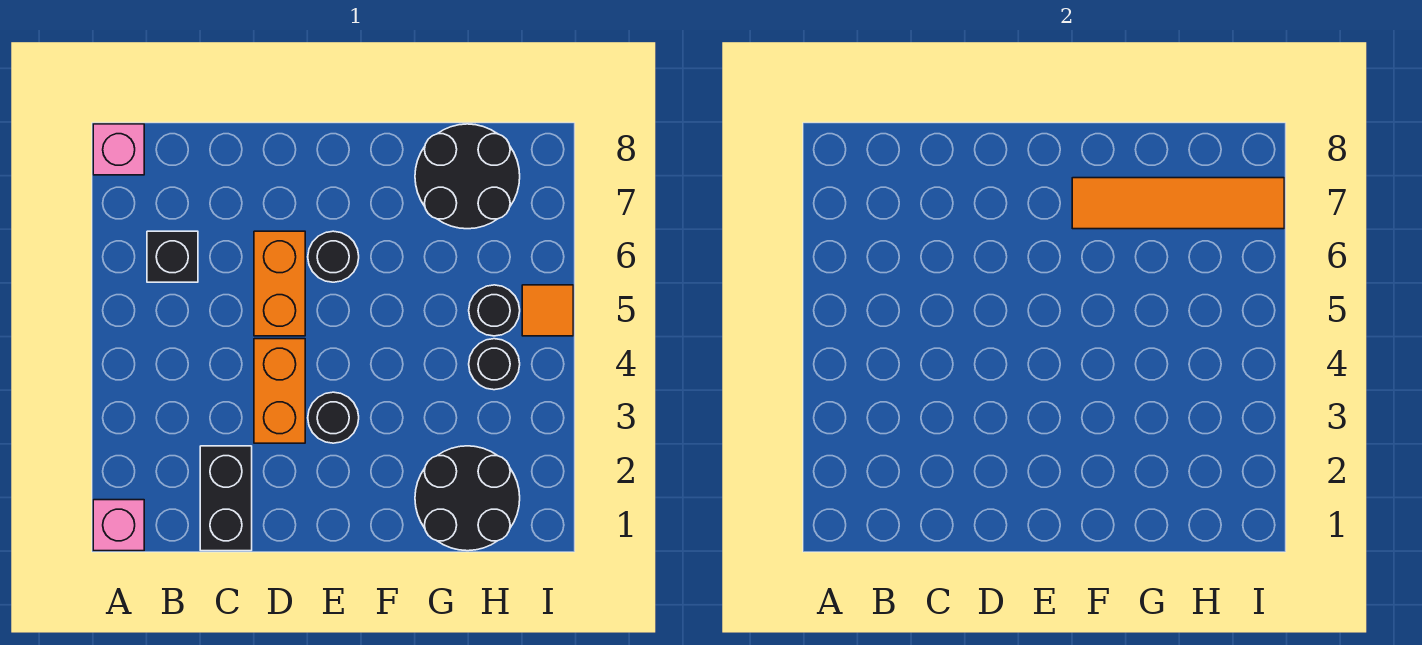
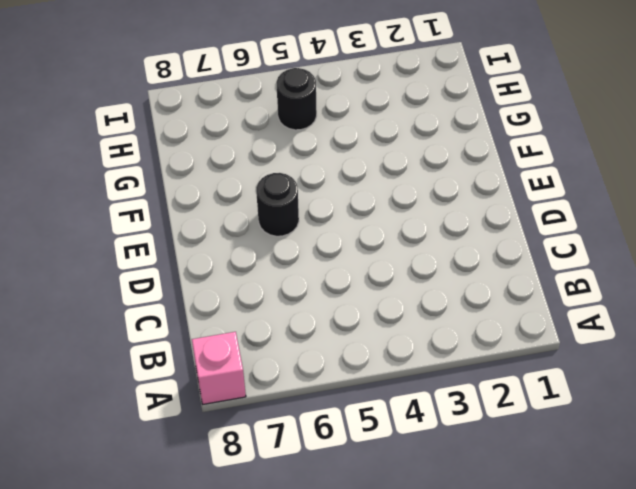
none -> pink brick A1 level 1
none -> black brick B6 level 1
none -> black brick C1:C2 level 1

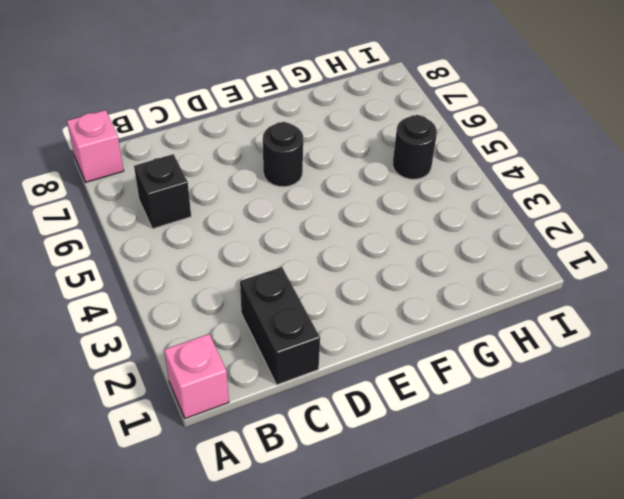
none -> orange brick D3:D4 level 1
none -> orange brick D5:D6 level 1
none -> black round brick E3 level 1

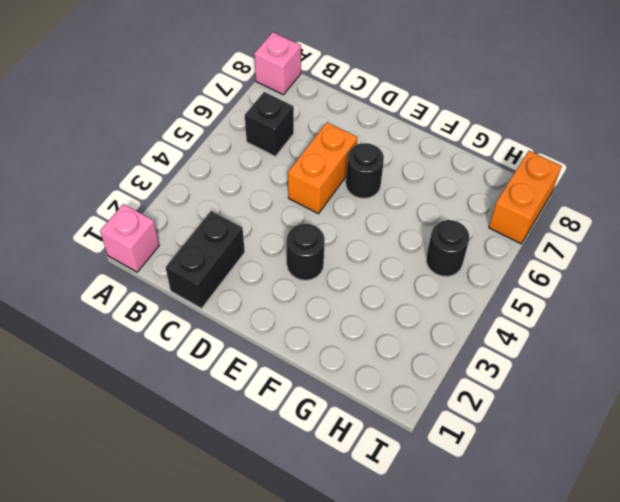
orange brick I7:I8 level 1 -> orange brick D3:D4 level 1
none -> black round brick G1:H2 level 1
none -> black round brick G7:H8 level 1
none -> black round brick H4 level 1

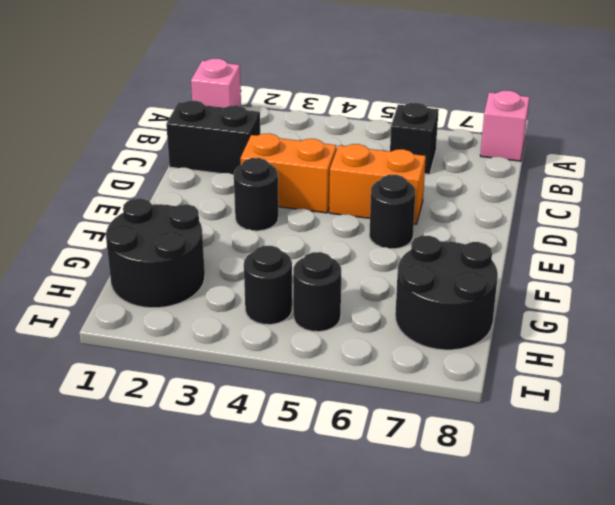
none -> orange tile I5 level 1
none -> orange tile F7:I7 level 2

